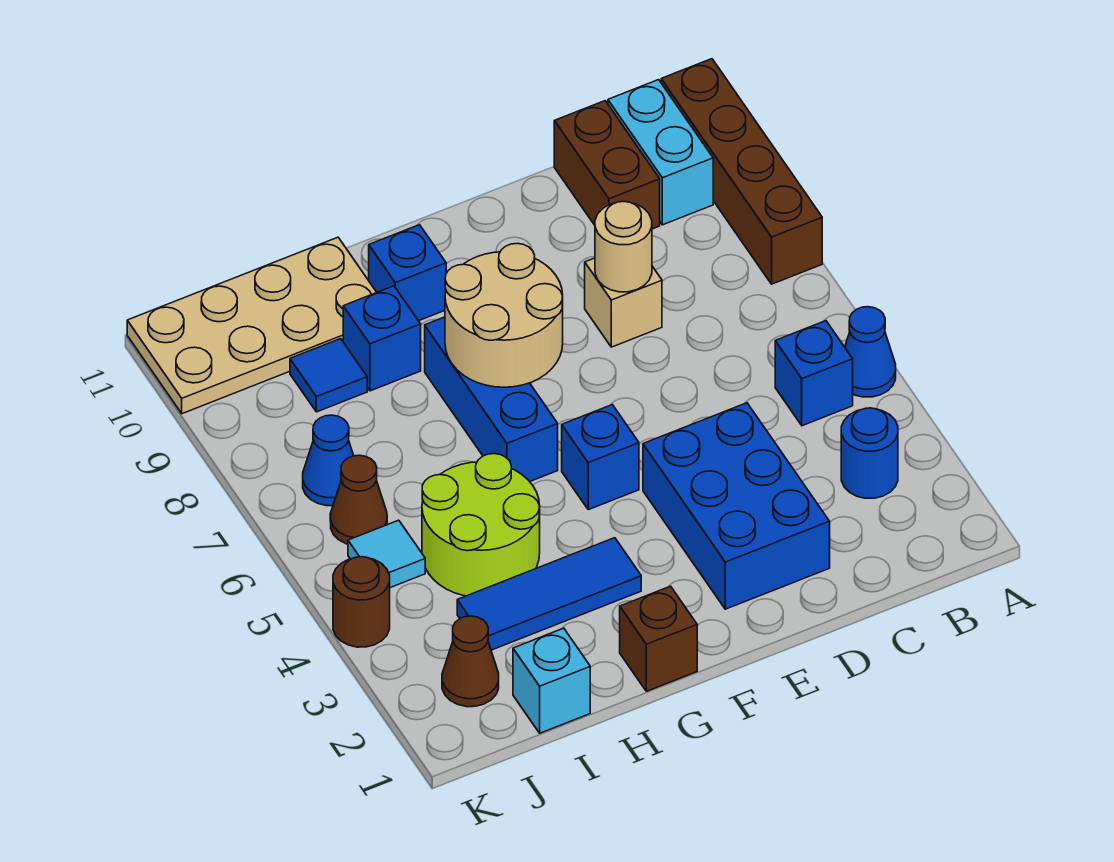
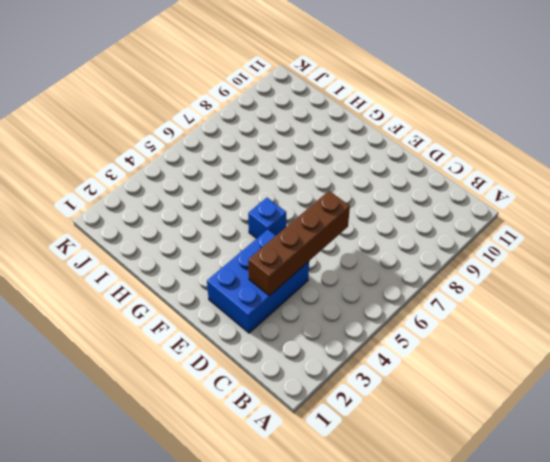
brown brick D3:D6 level 2 -> brown brick A8:A11 level 1
none -> blue cone A5 level 1
none -> blue round brick B3 level 1
none -> blue brick B5 level 1

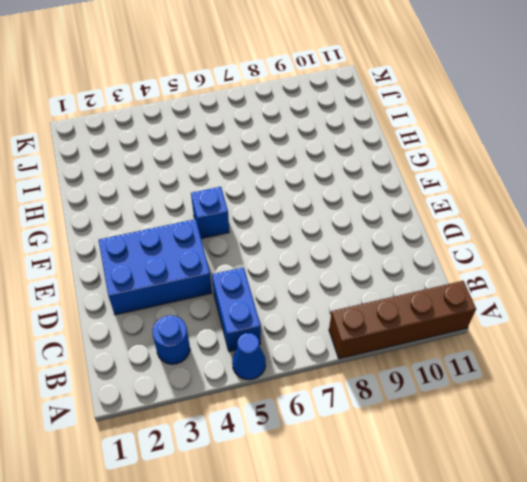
blue brick B5:C5 level 1 -> blue brick B5 level 1
none -> cyan brick B10:B11 level 1
none -> brown brick C10:C11 level 1
none -> tan brick D8 level 1

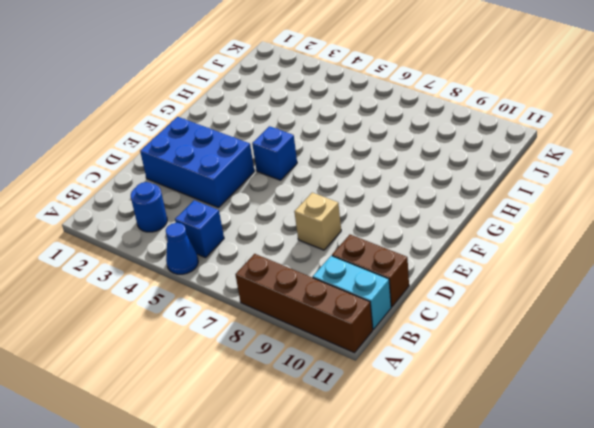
none -> brown brick G1 level 1
none -> blue tile G3:I3 level 1
none -> blue brick G6:G8 level 1

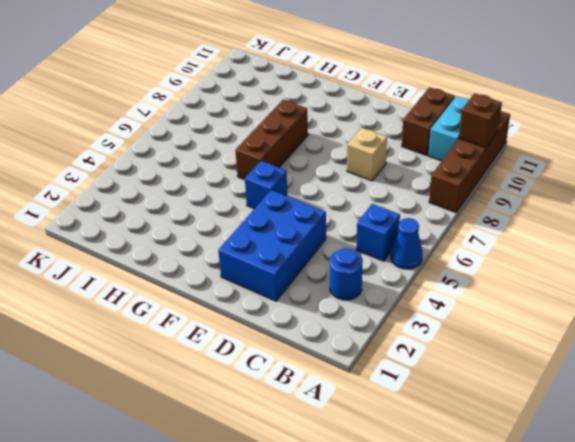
brown brick A10 level 2 -> brown brick G1 level 1
brown brick G6:G8 level 1 -> blue brick G6:G8 level 1
none -> blue tile G3:I3 level 1
none -> blue brick G10 level 1
none -> lime round brick H4:I5 level 1

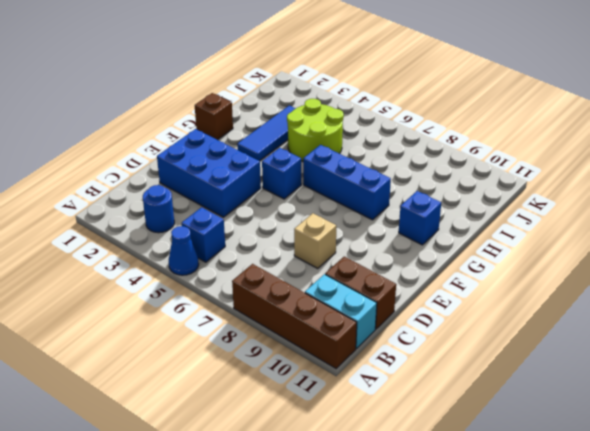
none -> blue brick H9 level 1
none -> tan plate H10:K11 level 1
none -> cyan brick I1 level 1

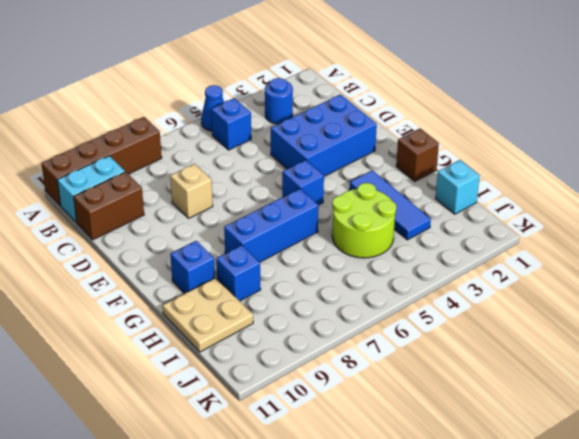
tan plate H10:I11 level 1 -> tan plate H10:K11 level 1
none -> blue tile I9 level 1
none -> brown cone J2 level 1
none -> cyan tile J5 level 1

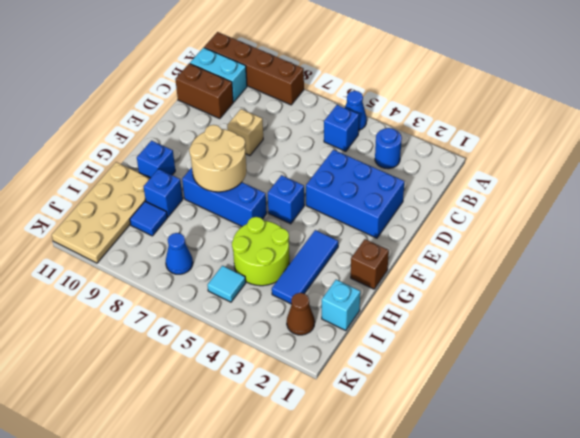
none -> brown cone J6 level 1
none -> brown round brick K4 level 1
none -> tan round brick D8 level 2

